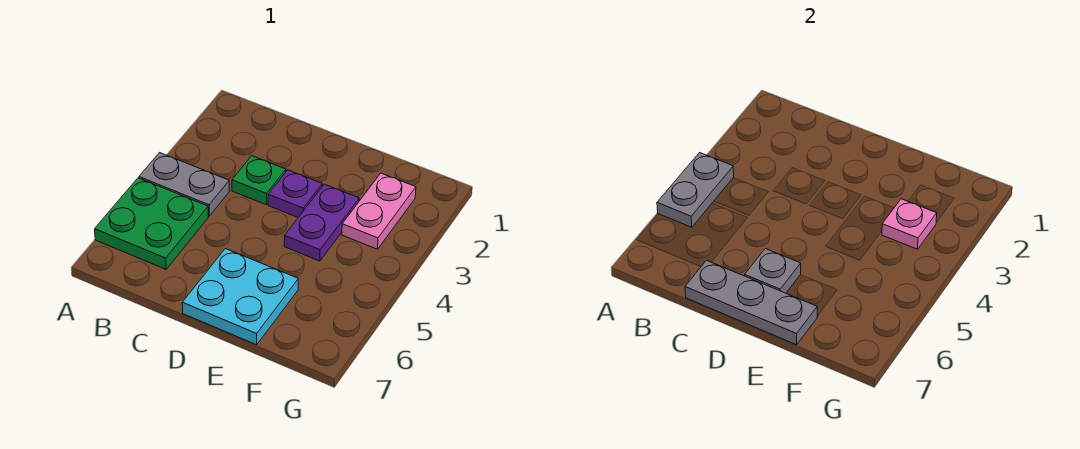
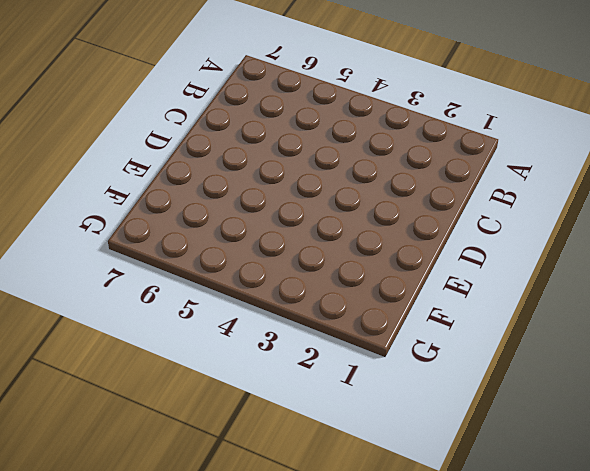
none -> grey plate A4:B4 level 1
none -> green plate A5:B6 level 1

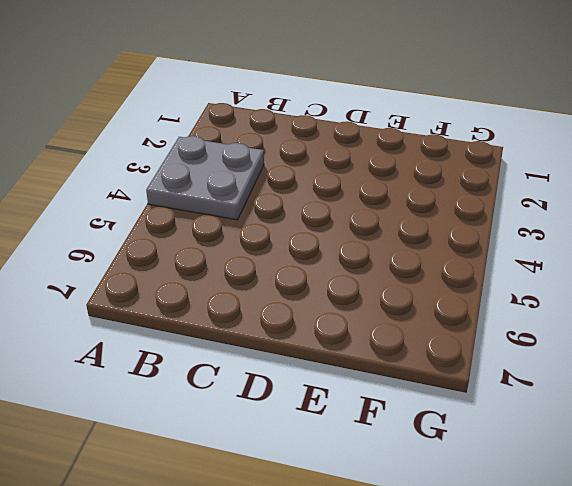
grey plate A3:B4 level 1 -> grey plate A4:B4 level 1
none -> green plate A5:B6 level 1
none -> green plate C3 level 1

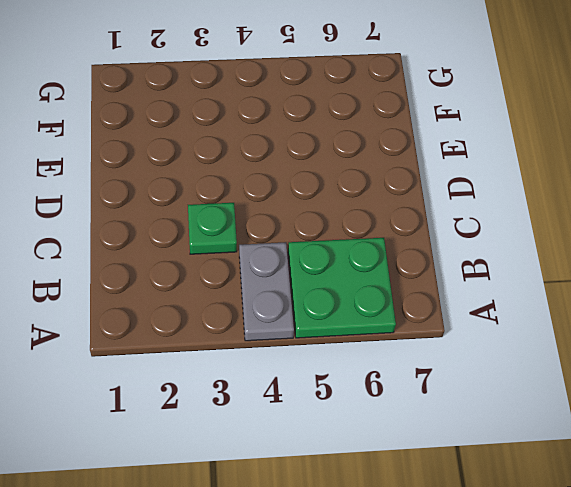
none -> purple plate D3 level 1
none -> cyan plate D6:E7 level 1

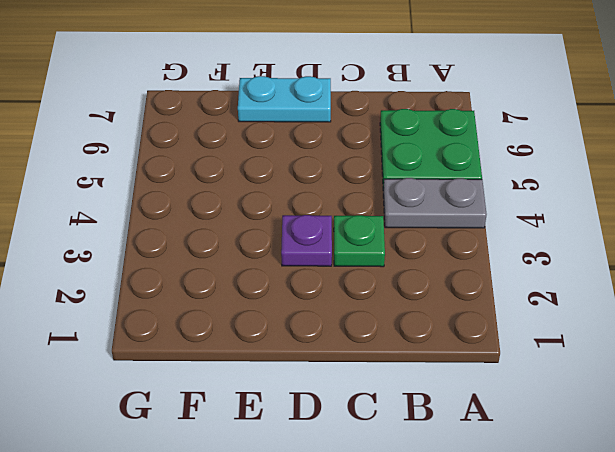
cyan plate D7:E7 level 1 -> cyan plate D6:E7 level 1
none -> purple plate E3:E4 level 1
none -> pink plate F2:F3 level 1

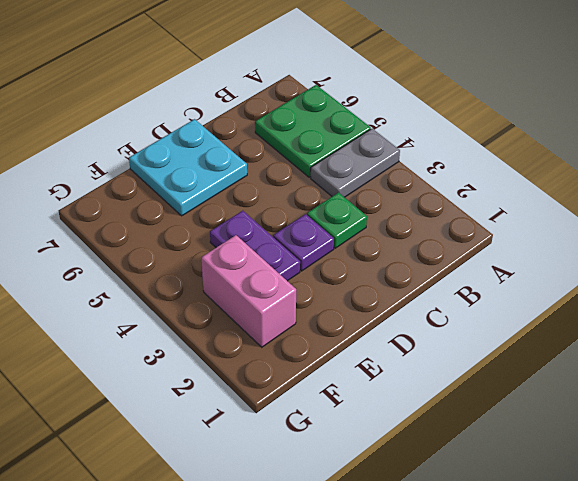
pink brick F2:F3 level 1 -> pink plate F2:F3 level 1
none -> grey plate A4:A5 level 2
none -> grey plate C7:E7 level 2

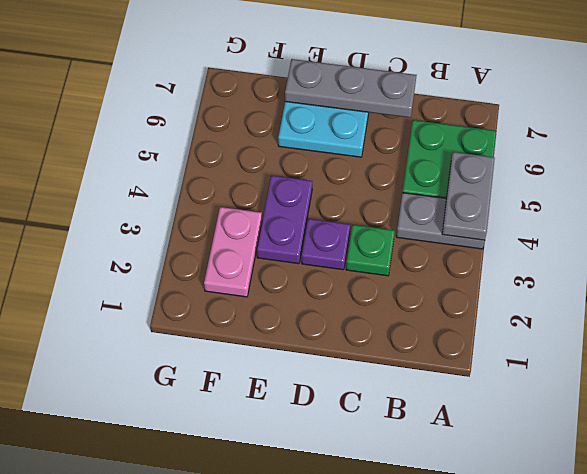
none -> grey plate D6 level 2
none -> pink plate F3 level 2

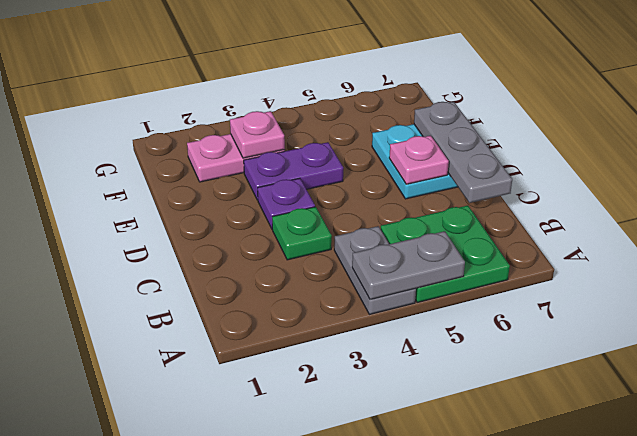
pink plate D6 level 2 -> grey plate D6 level 2

